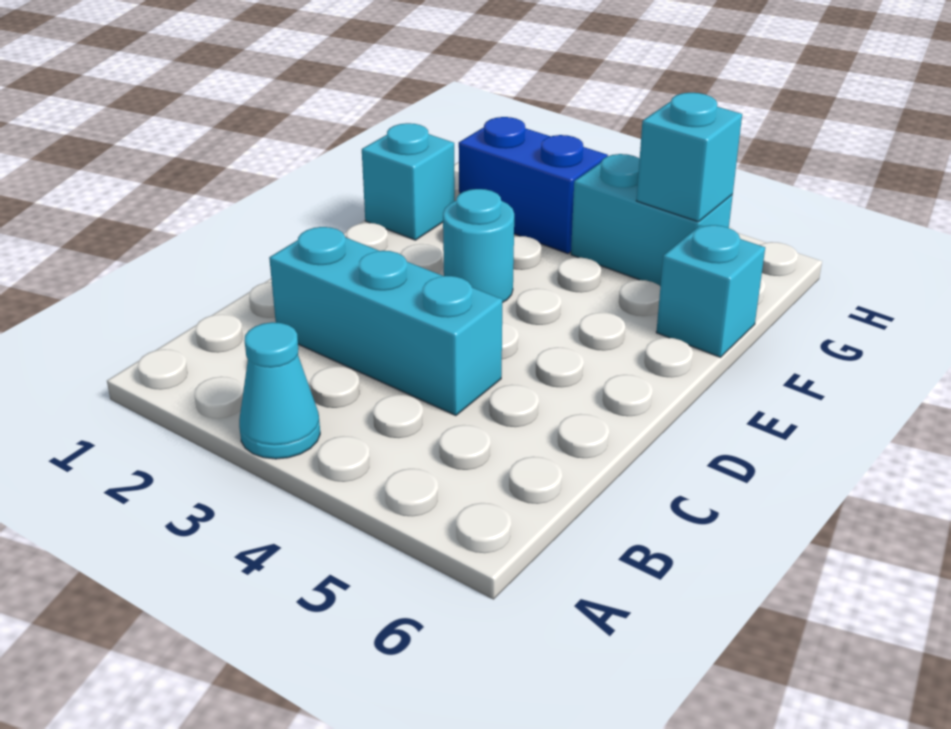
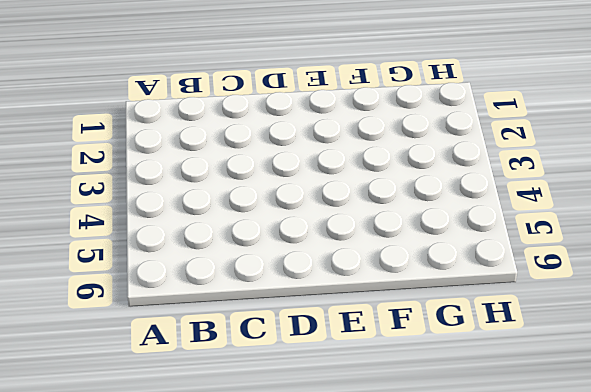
none -> cyan cone A3 level 1
none -> cyan brick C2:C4 level 1

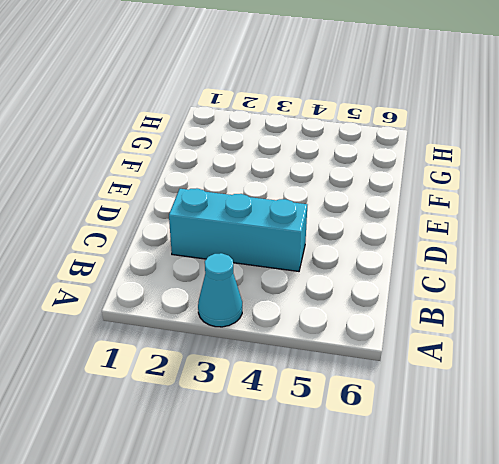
none -> cyan round brick E3 level 1
none -> cyan brick F1 level 1

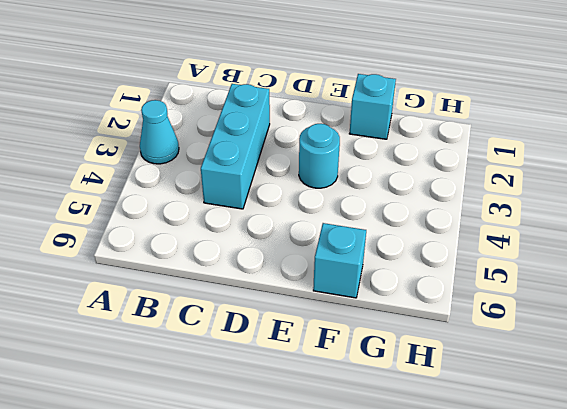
none -> blue brick G2:G3 level 1
none -> cyan brick G4:G5 level 1

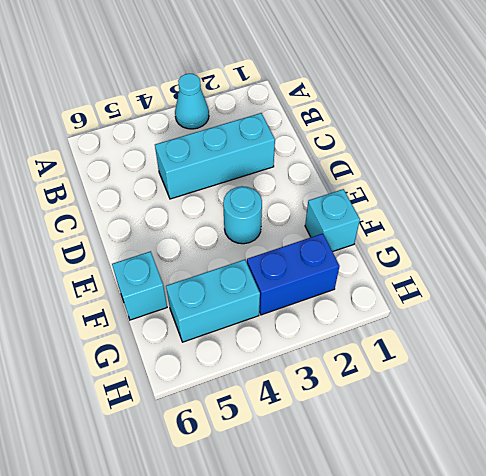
none -> cyan brick G5 level 2

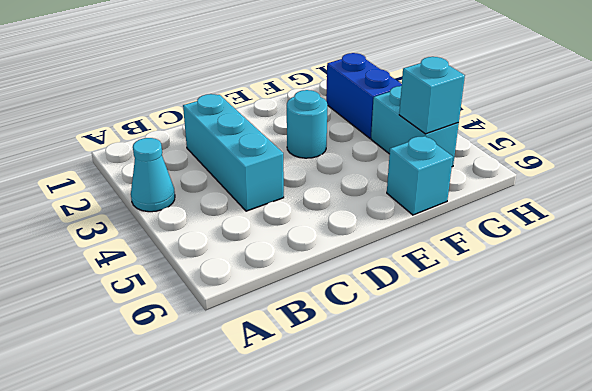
none -> cyan brick F1 level 1

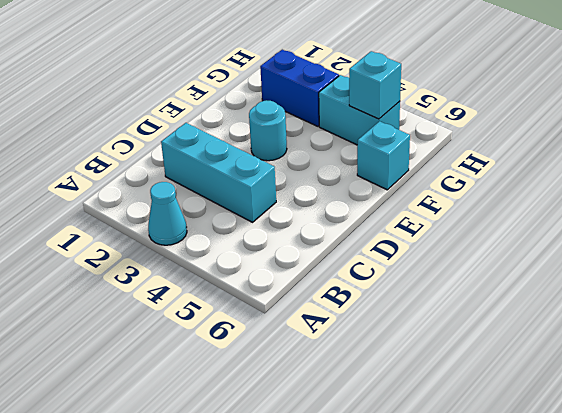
none -> cyan brick F1 level 1

